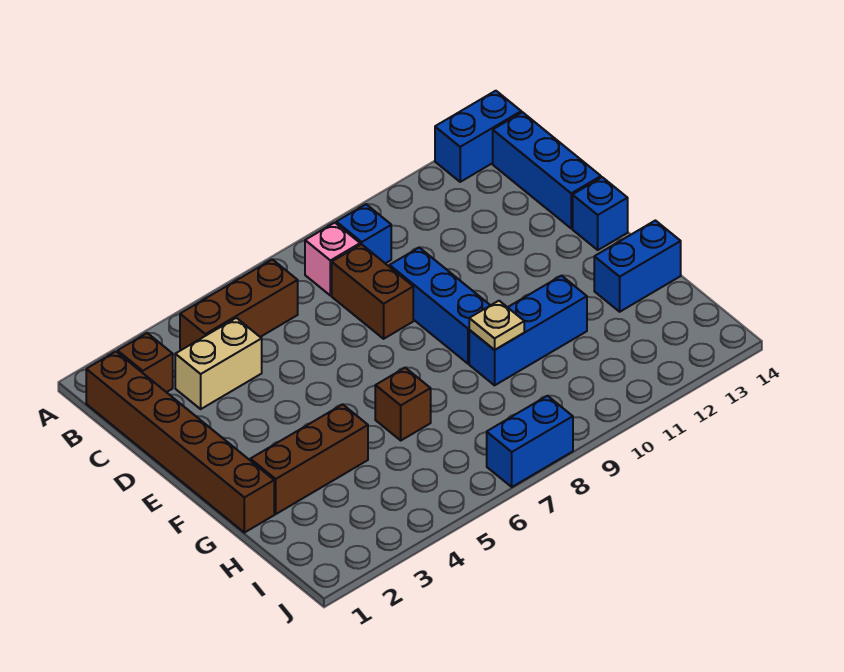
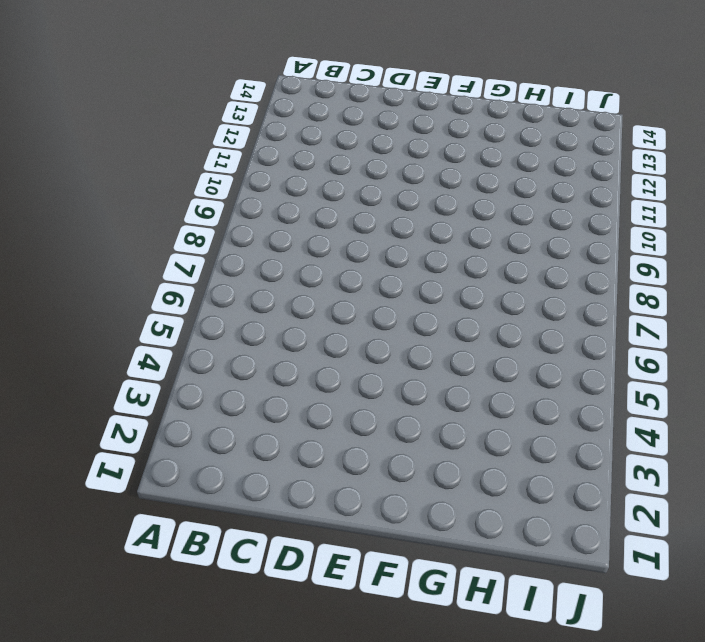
none -> blue brick A13:A14 level 1
none -> brown brick B1:G1 level 1
none -> brown brick B2 level 1

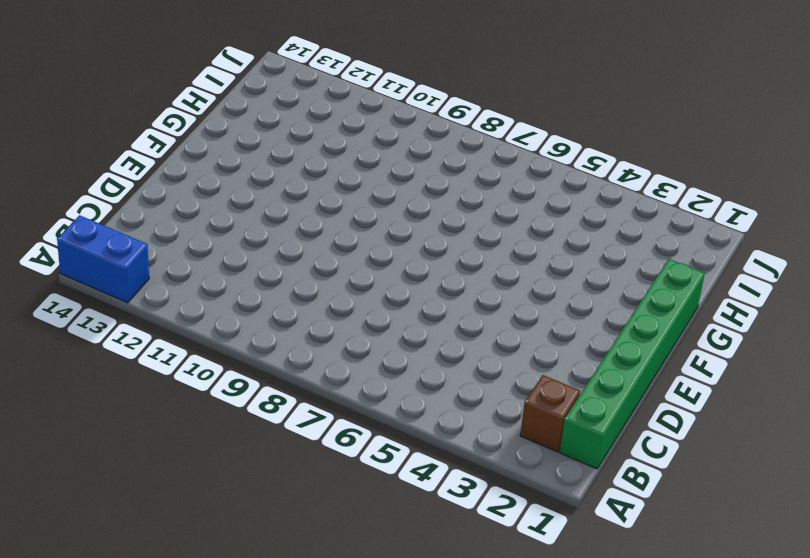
green brick B1:G1 level 1 -> brown brick B1:G1 level 1
none -> brown brick B4:B6 level 1
none -> pink brick B8 level 1
none -> blue brick B9 level 1

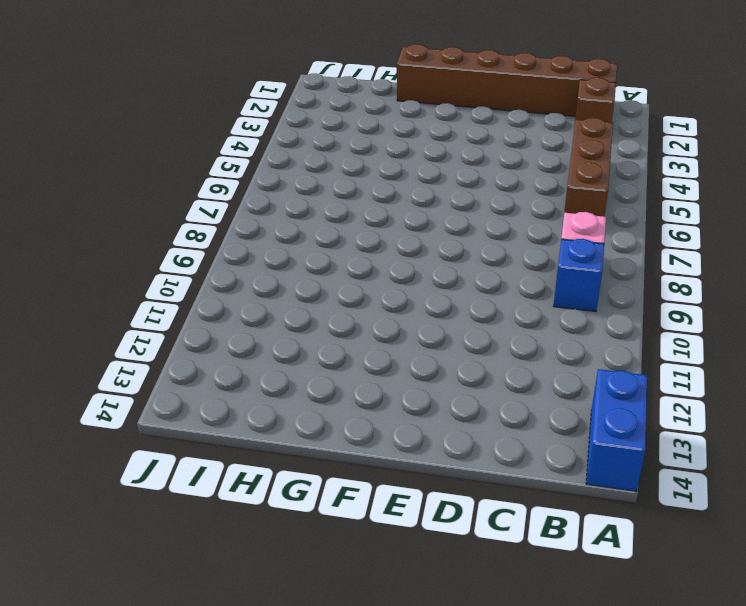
none -> blue brick B14:D14 level 1
none -> tan brick C3:C4 level 1
none -> brown brick C8:D8 level 1

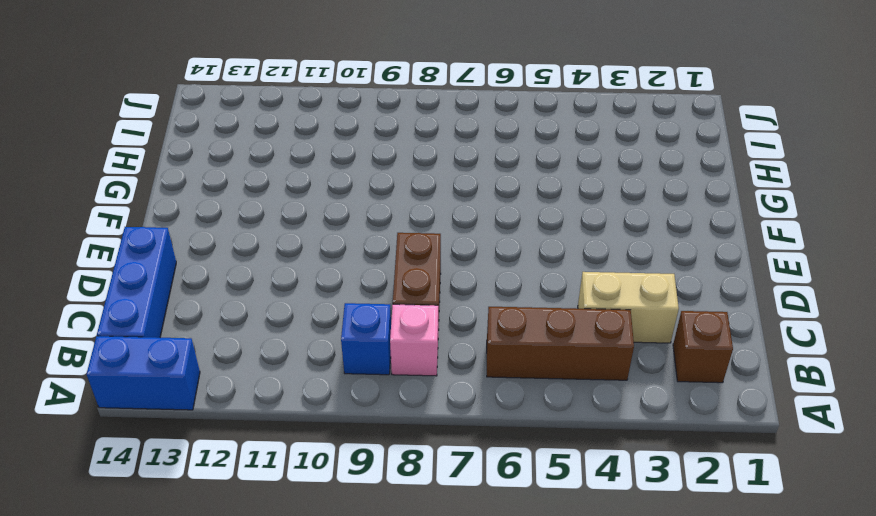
none -> brown brick B1:G1 level 1
none -> blue brick D9:F9 level 1
none -> blue brick E14 level 1

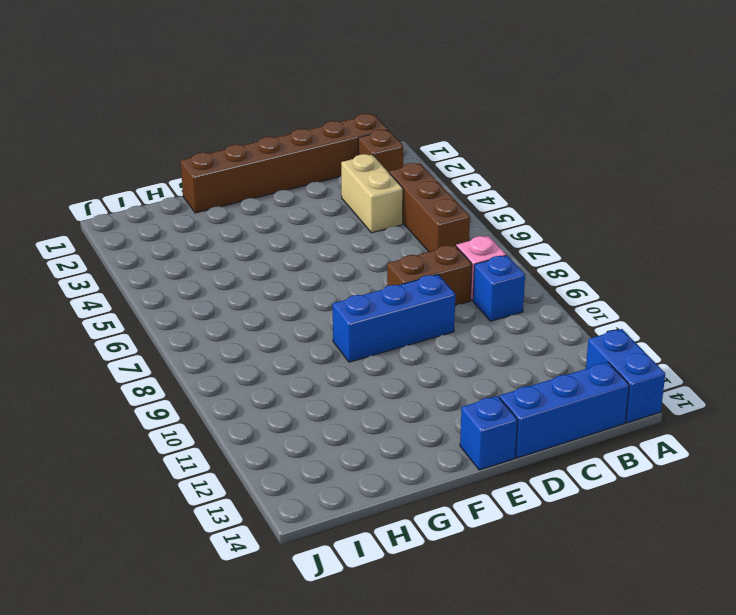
none -> brown brick G2:G4 level 1
none -> brown brick G6 level 1
none -> blue brick G9:G11 level 1

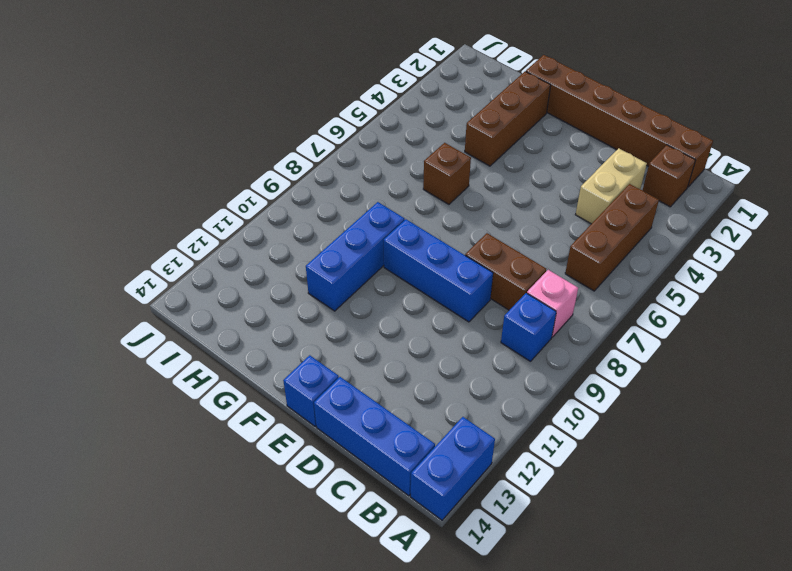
none -> blue brick G13:G14 level 1
none -> blue brick J7:J8 level 1
none -> tan plate G9 level 2

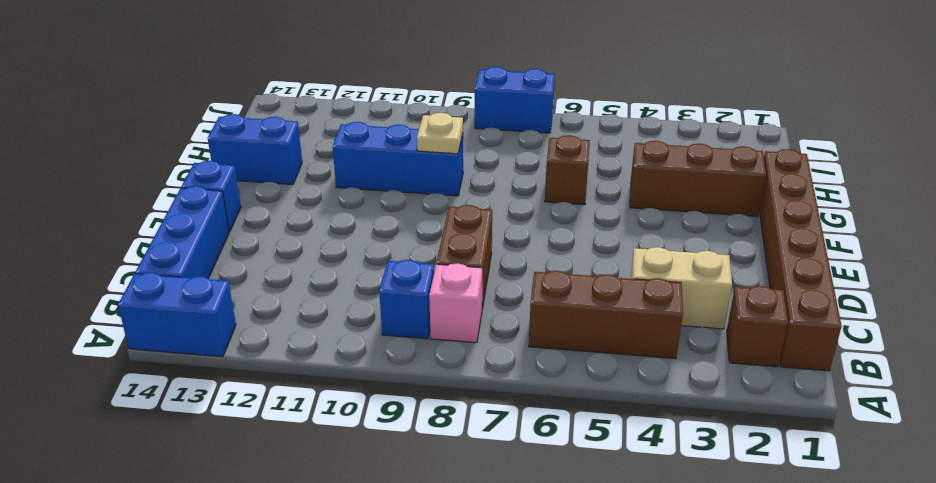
none -> blue brick D9:F9 level 1

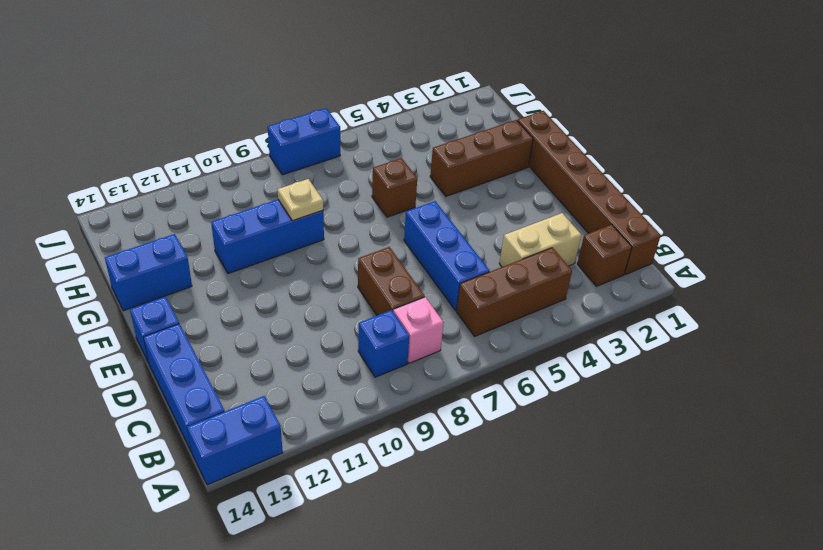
blue brick C6:E6 level 1 -> blue brick D9:F9 level 1

